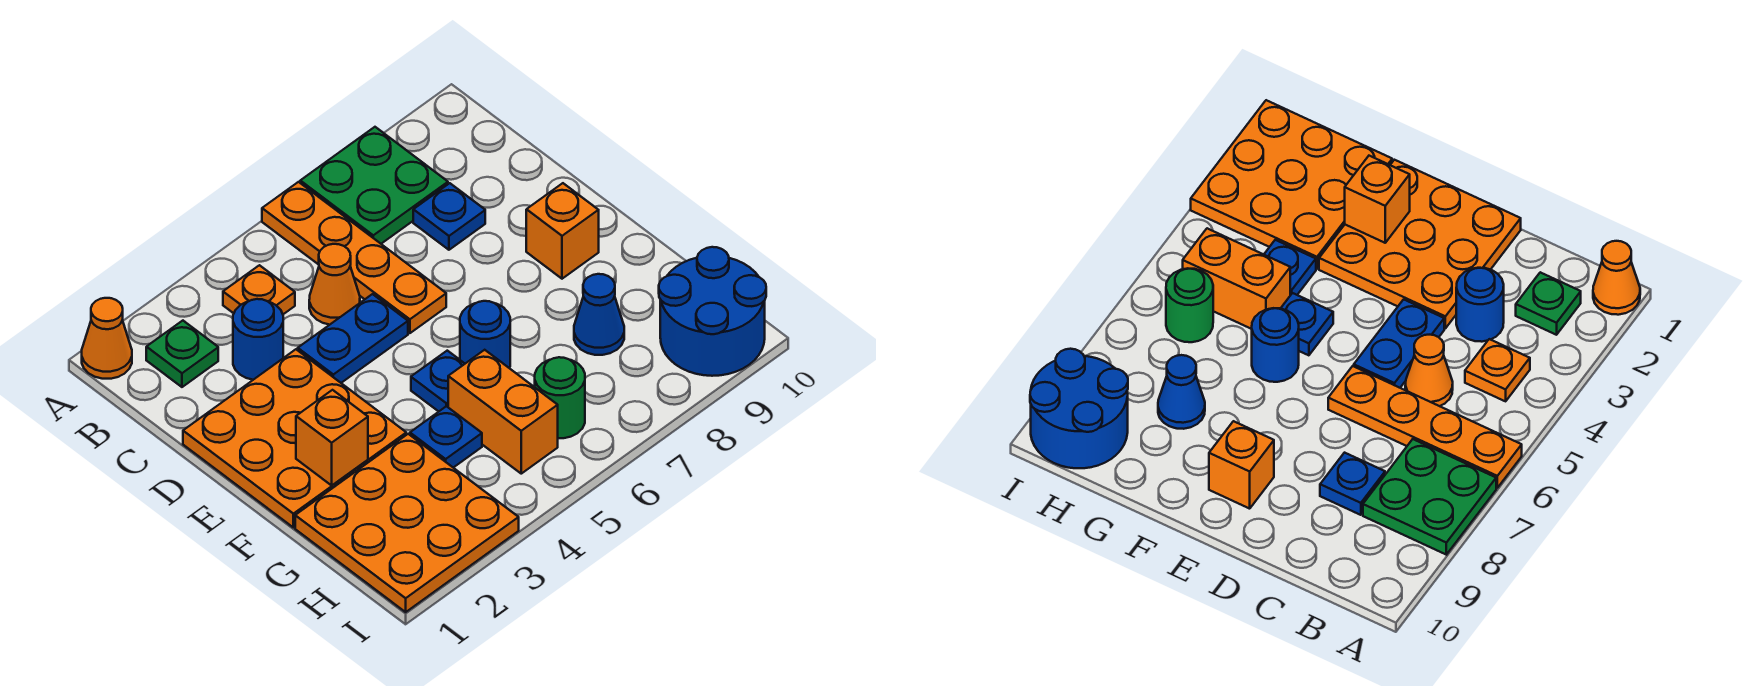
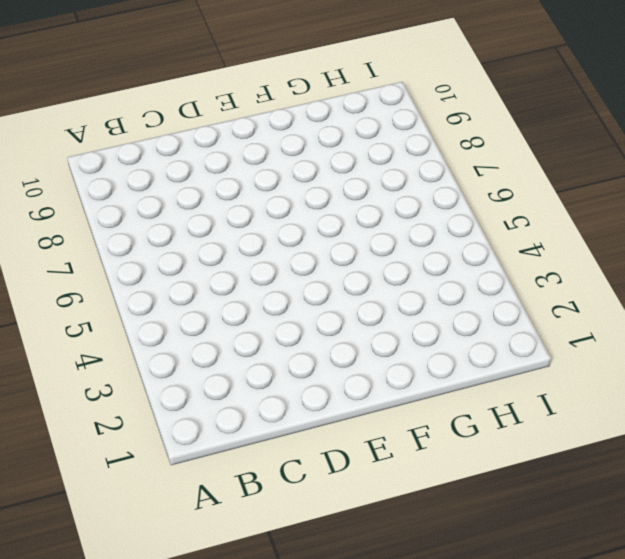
none -> orange cone A1 level 1
none -> orange plate A6:D6 level 1
none -> green plate A7:B8 level 1

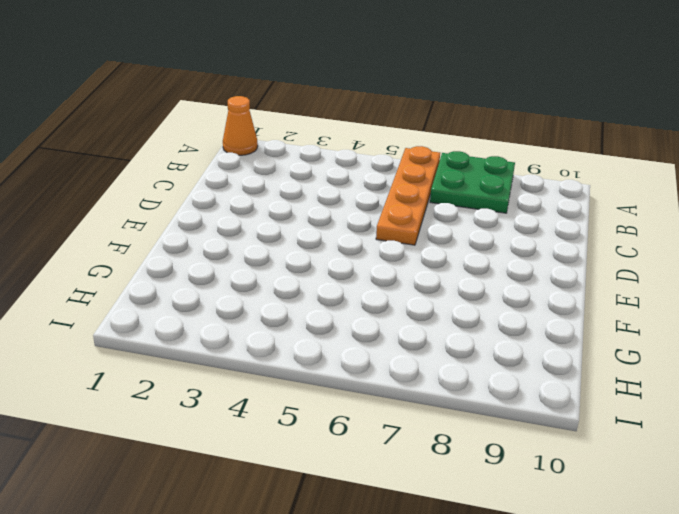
none -> green plate B2 level 1
none -> orange plate B4 level 1
none -> blue round brick C3 level 1

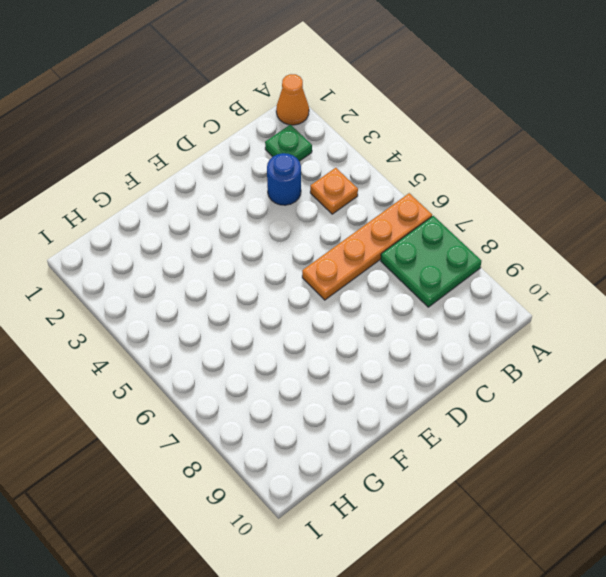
none -> orange cone C5 level 1
none -> blue plate C8 level 1
none -> orange plate D1:F3 level 1

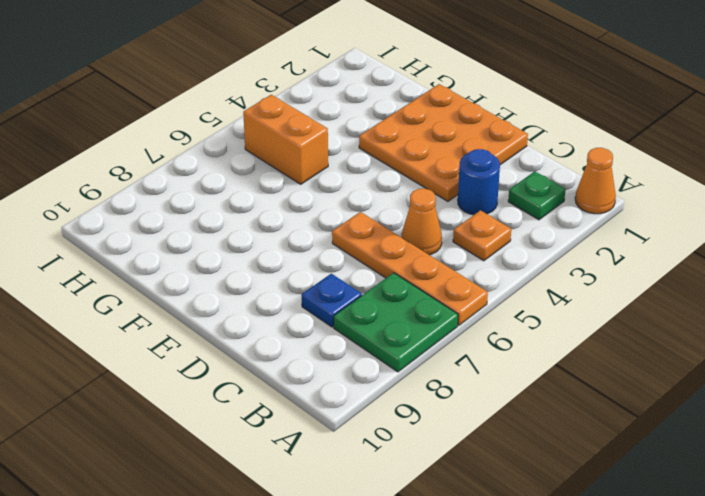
none -> blue plate D4:D5 level 1
none -> orange brick E9 level 1
none -> blue plate F5 level 1

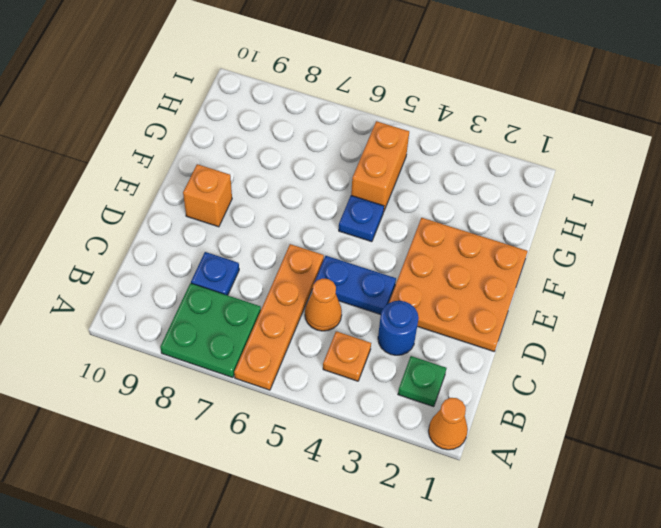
none -> blue round brick F6 level 1
none -> orange plate G1:I3 level 1
none -> blue plate G4 level 1

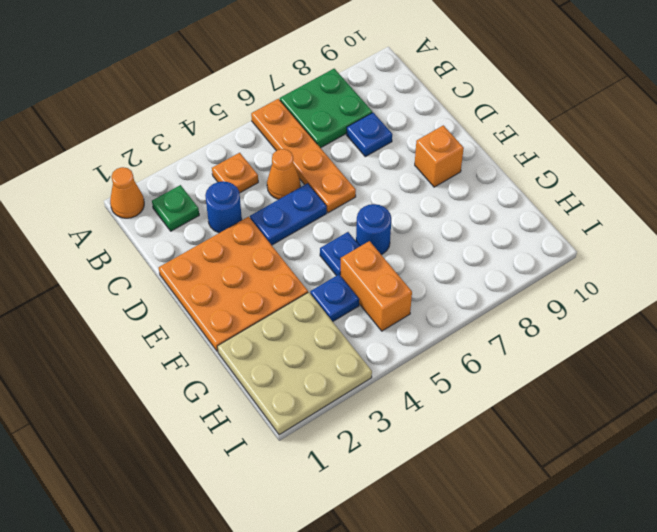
tan plate G1:I3 level 1 -> orange plate G1:I3 level 1
none -> blue cone G8 level 1
none -> green round brick H6 level 1
none -> blue round brick H9:I10 level 1

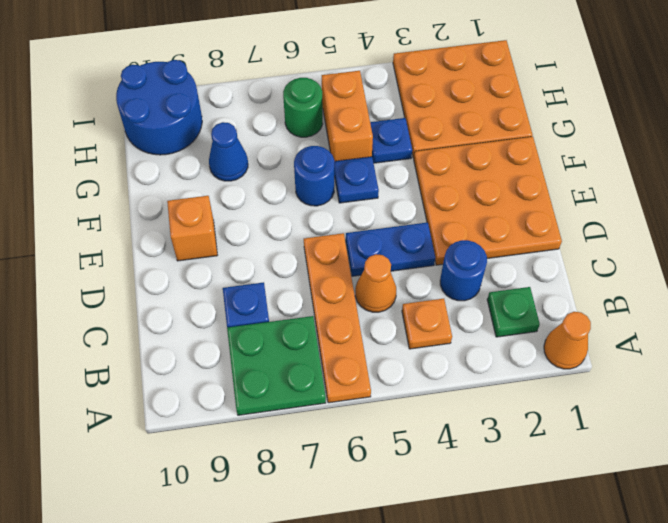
none -> orange brick F2 level 2

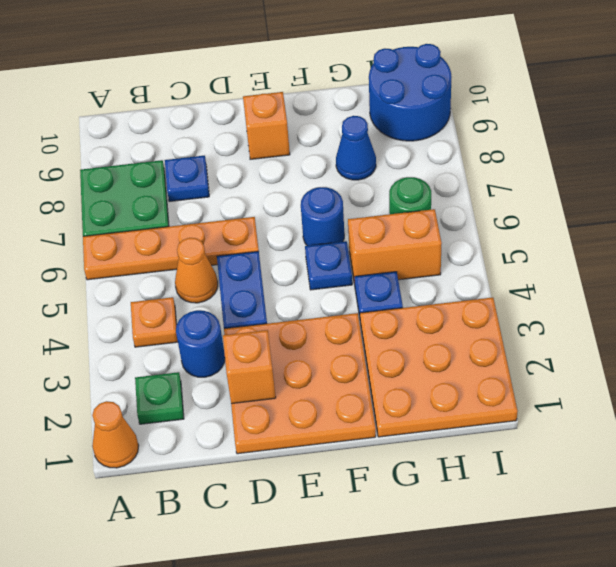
orange brick D2 level 2 -> orange brick F2 level 2

